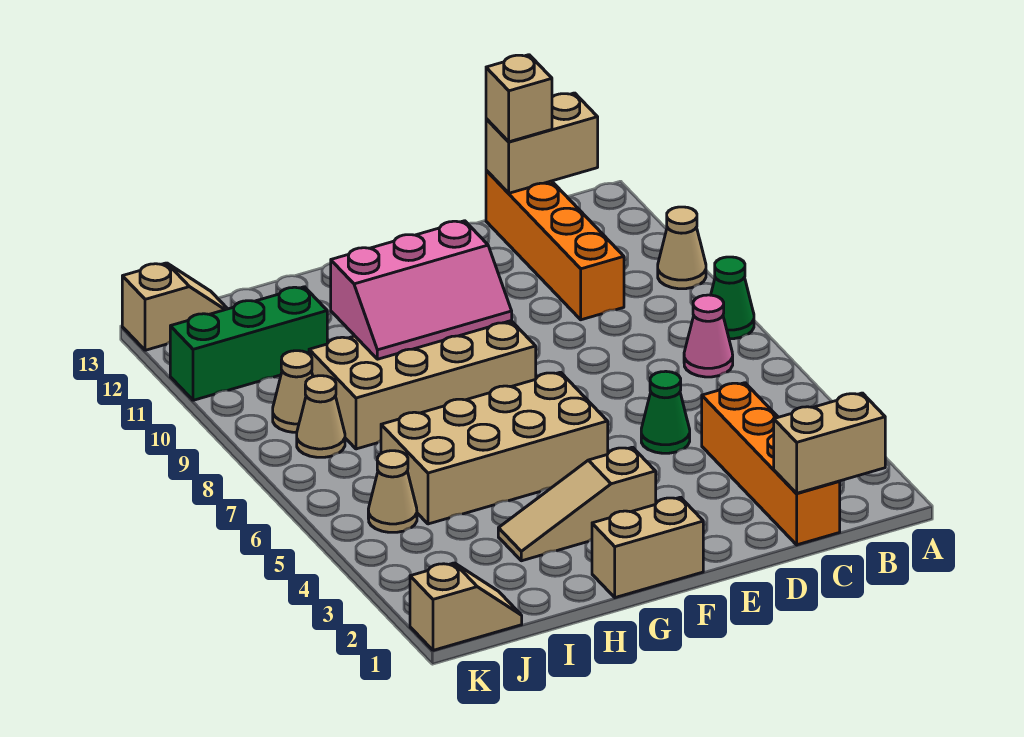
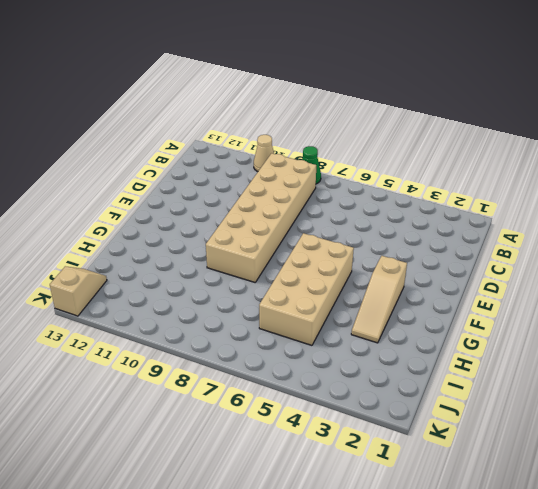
tan brick B8:G9 level 1 -> tan brick F8:I9 level 1
none -> pink cone B7 level 1
none -> orange brick C1:C4 level 1
none -> orange brick C10:C13 level 1

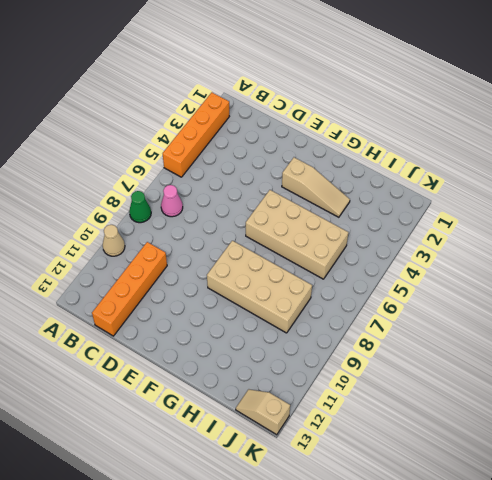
orange brick A2:A5 level 1 -> orange brick C1:C4 level 1
none -> green cone D5 level 1
none -> tan brick F1:G1 level 1
none -> green brick I11:K11 level 1

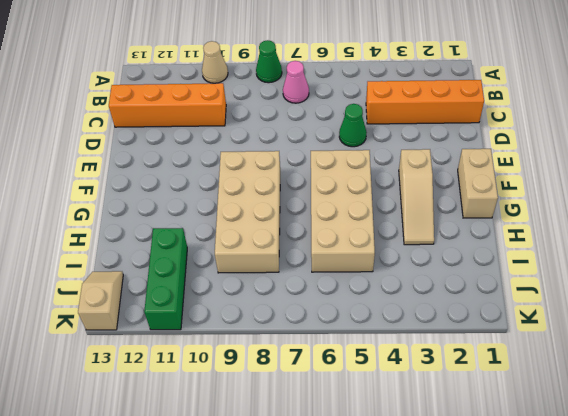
none -> tan slope J1:K1 level 1 top K
none -> tan cone J5 level 1
none -> tan cone J8 level 1

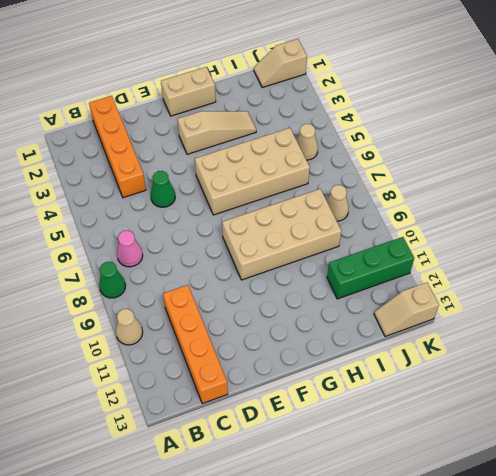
none -> tan cone J9 level 1
none -> tan brick B1:C1 level 2
none -> tan brick B13:C13 level 2

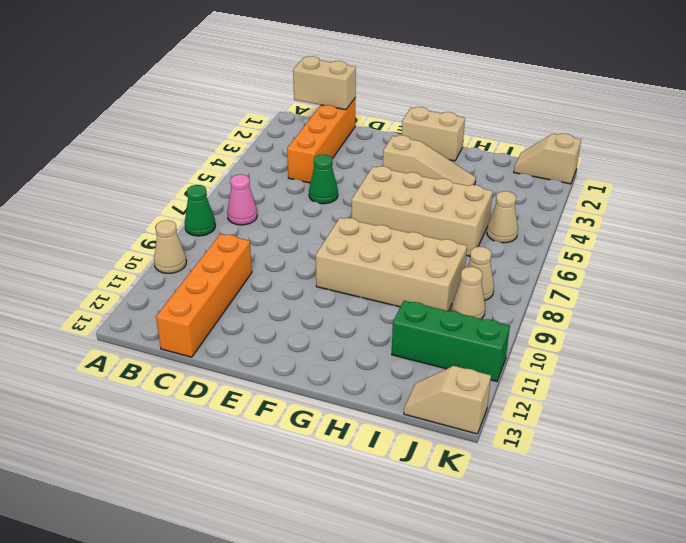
none -> tan brick B13:C13 level 2
none -> pink slope F9:H10 level 2 top 10
none -> tan brick C13 level 3

